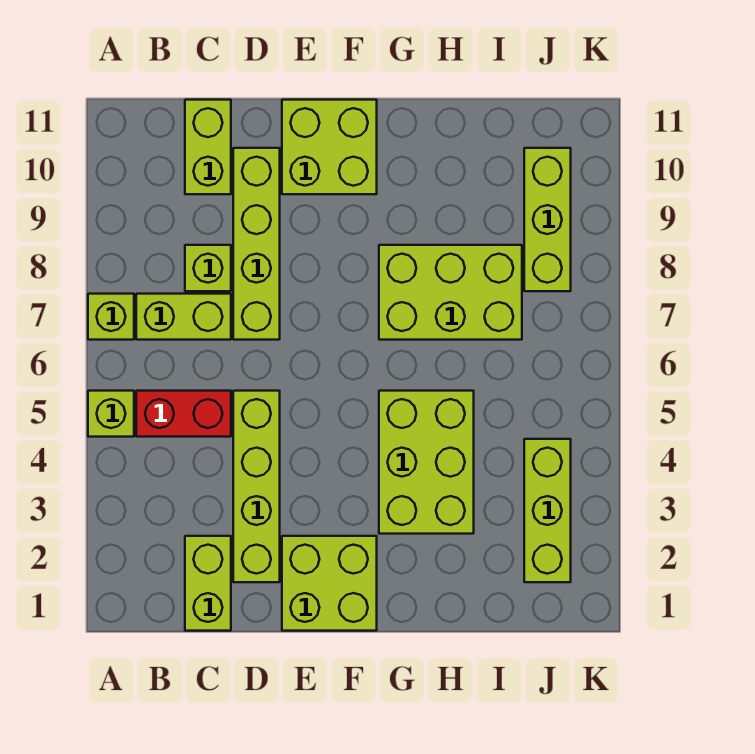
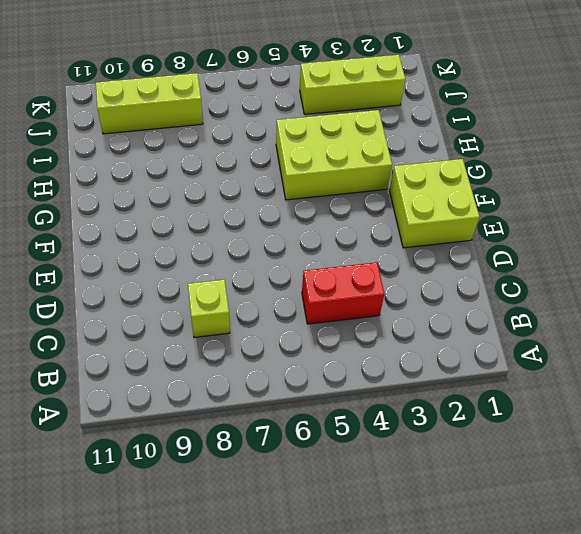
red brick C4:C5 level 1 -> red brick B5:C5 level 1
none -> lime brick A5 level 1
none -> lime brick A7 level 1
none -> lime brick B7:C7 level 1

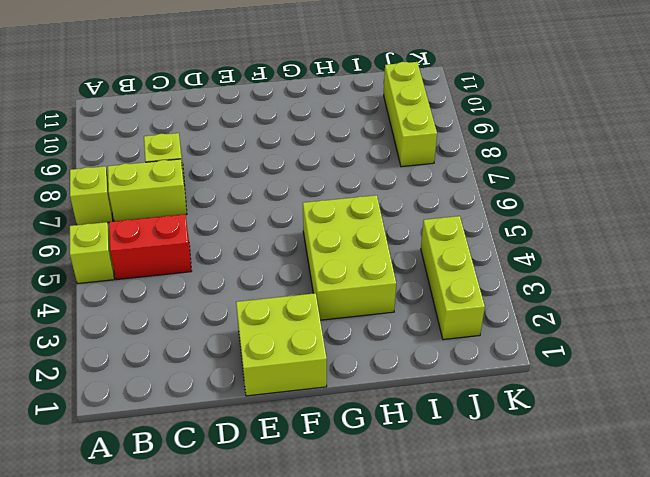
none -> lime brick C1:C2 level 1
none -> lime brick C10:C11 level 1
none -> lime brick D2:D5 level 1

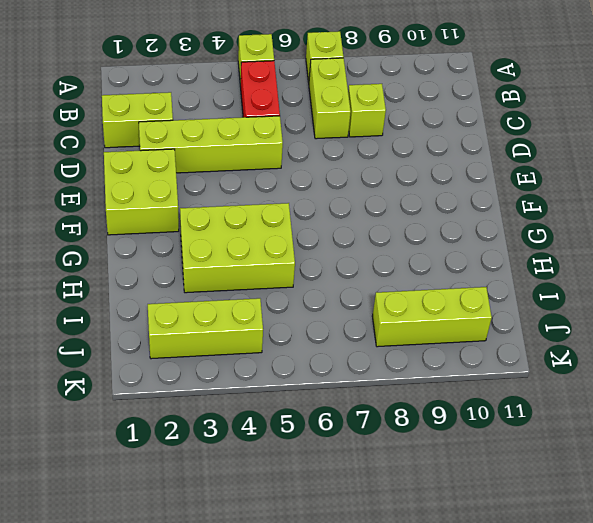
none -> lime brick C10:C11 level 1
none -> lime brick D7:D10 level 1
none -> lime brick E10:F11 level 1

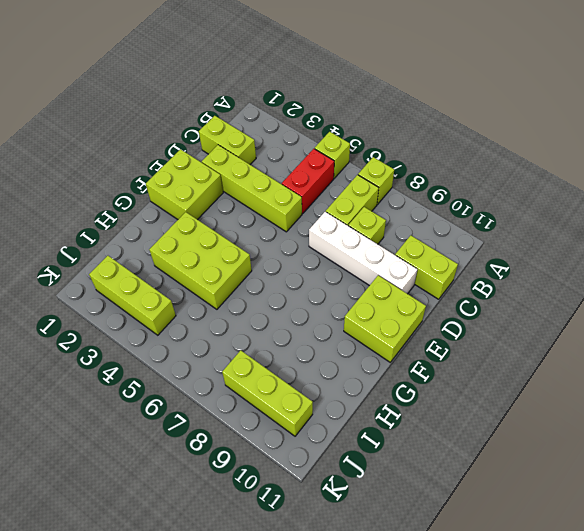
white brick D7:D10 level 1 -> lime brick D7:D10 level 1
none -> lime brick G7:I8 level 1

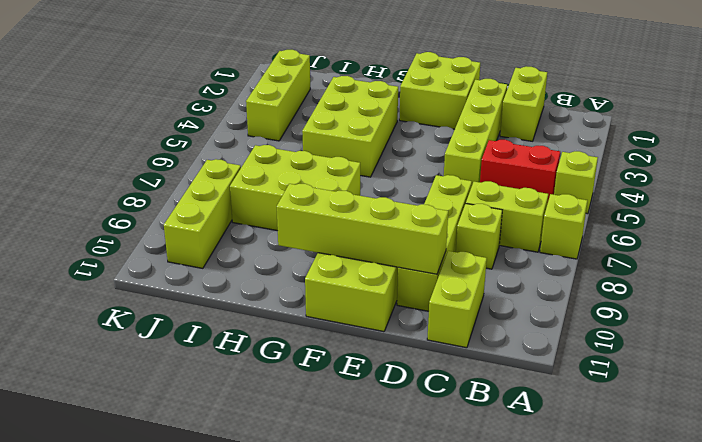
lime brick D10:G10 level 2 -> none

